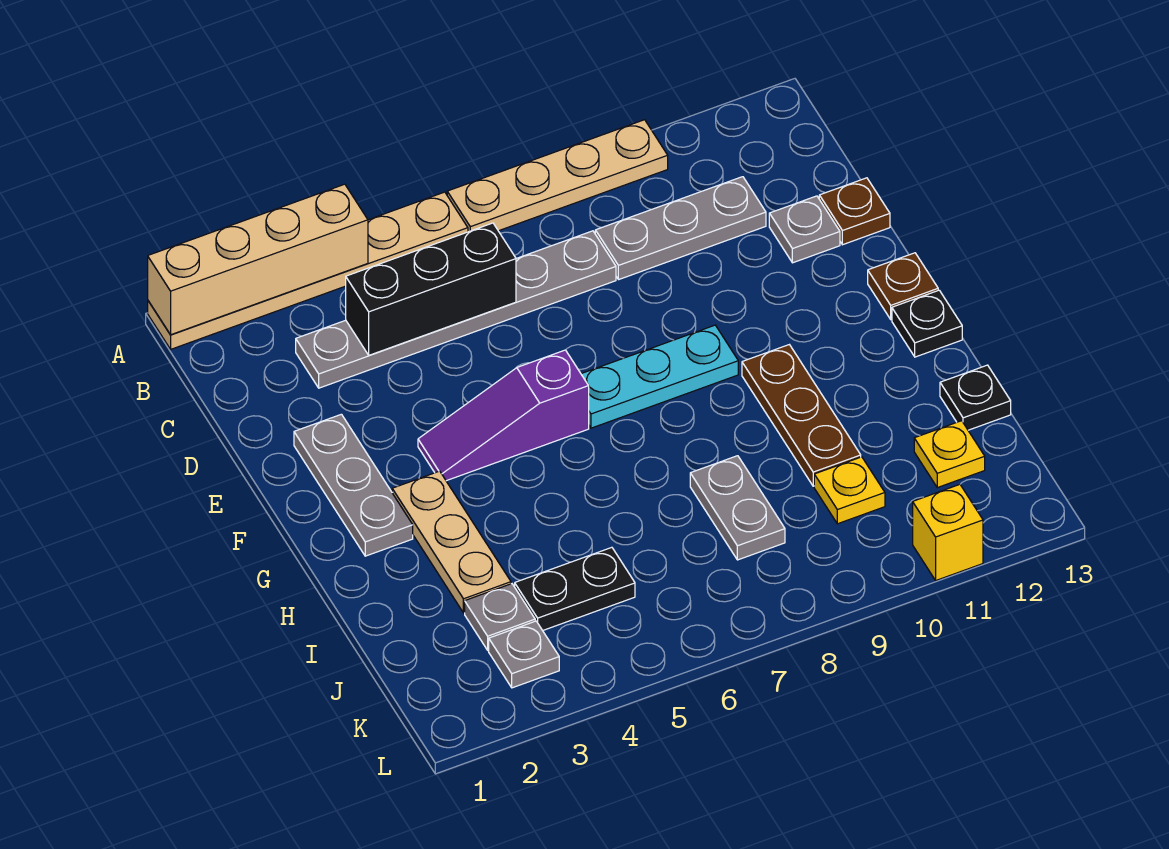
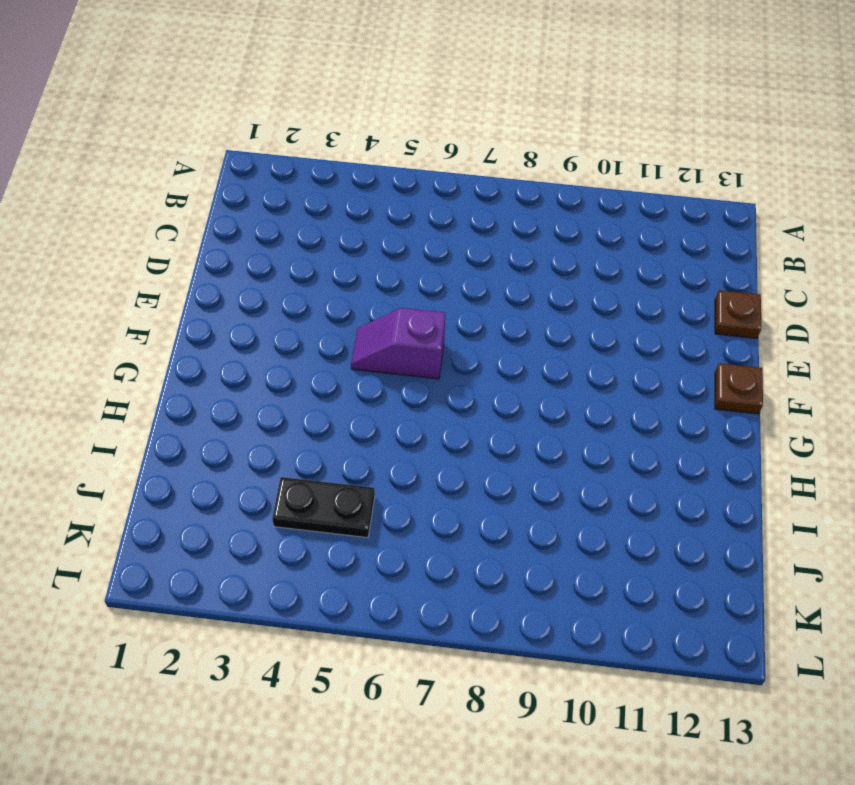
purple slope F5:F6 level 1 top 6 -> purple slope F4:F6 level 1 top 6
none -> tan plate A1:A6 level 1
none -> tan plate A7:A10 level 1
none -> grey plate C3:C8 level 1

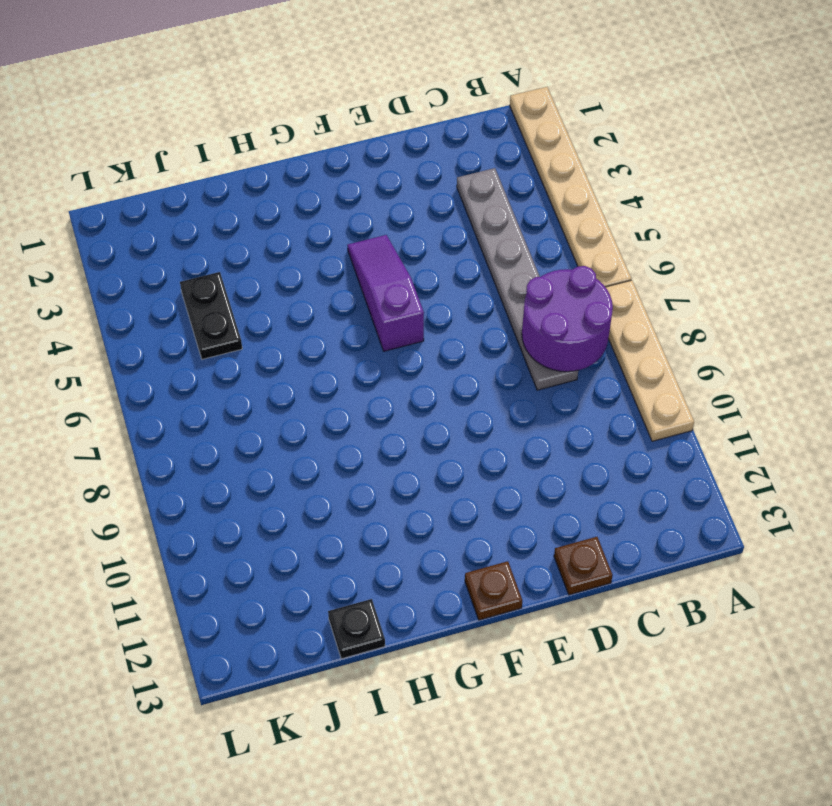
purple round brick B7:C8 level 2 -> none
none -> grey plate C9:C11 level 1
none -> grey plate D12 level 1
none -> grey plate E2:G2 level 1

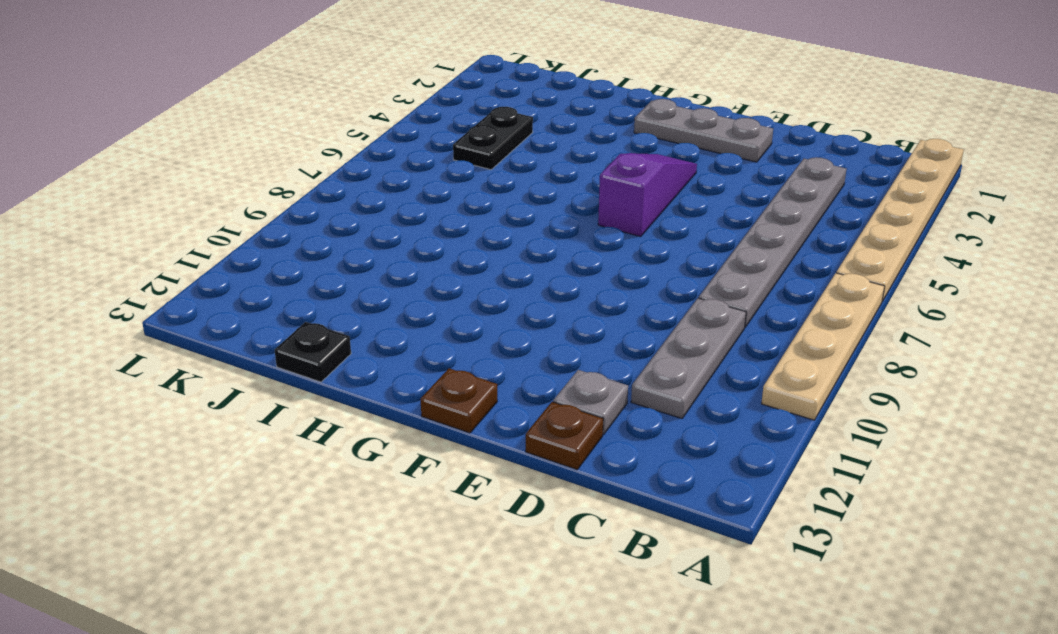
none -> cyan plate F7:F9 level 1
none -> tan plate G3:I3 level 1
none -> brown plate G10:I10 level 1

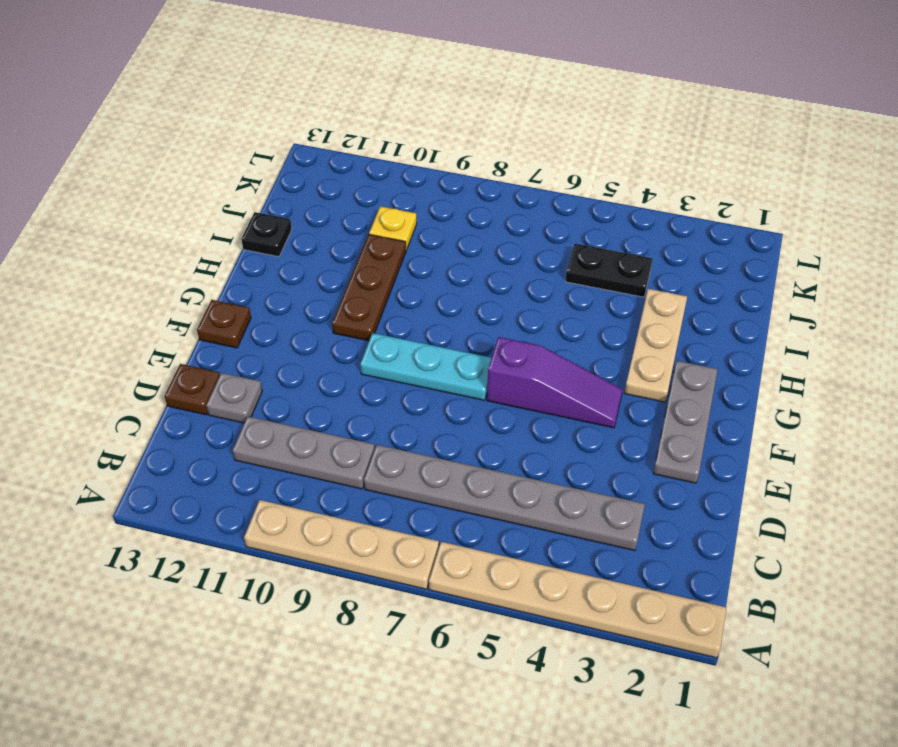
none -> black plate G13 level 1
none -> grey plate I8:J8 level 1
none -> grey plate J3 level 1

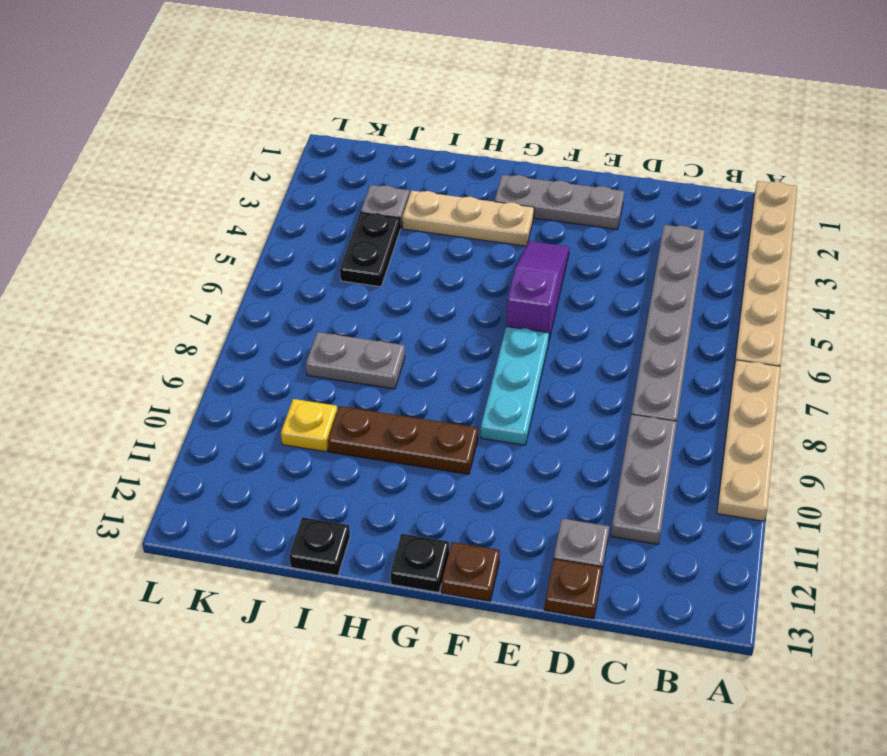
none -> yellow plate J12 level 1
none -> grey plate K3 level 1
none -> yellow brick L11 level 1

